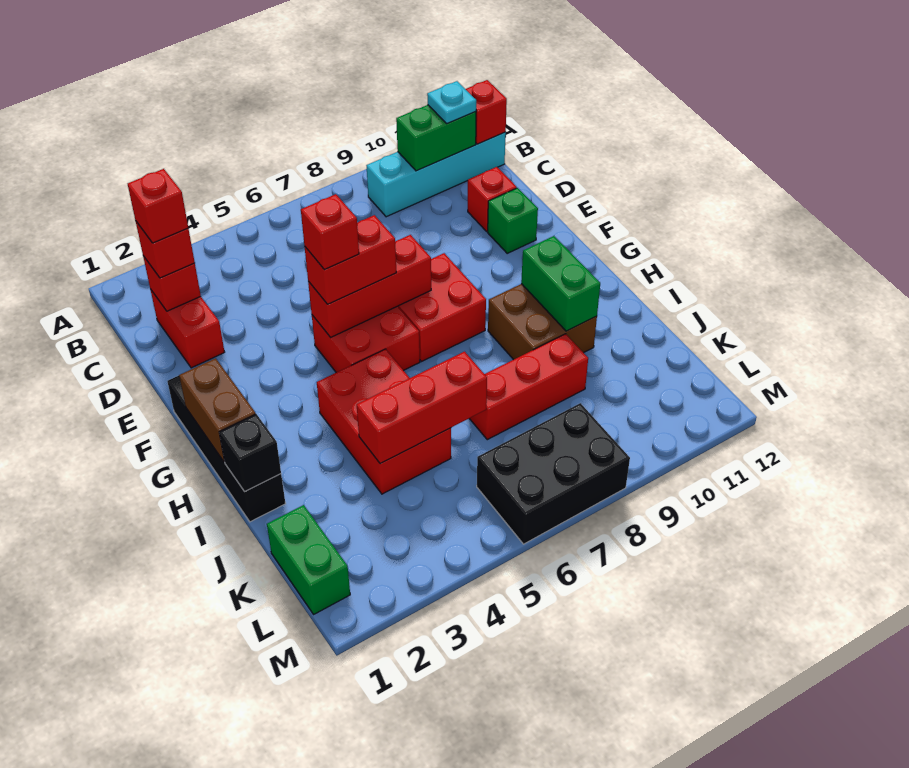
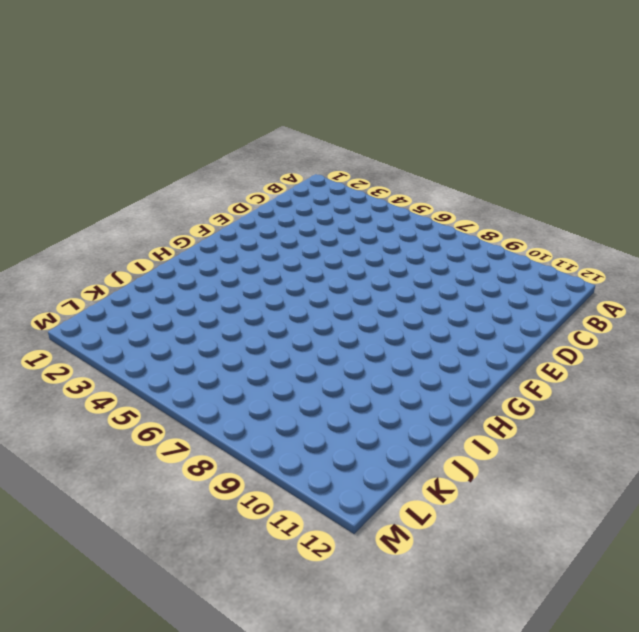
none -> cyan brick B9:B12 level 1
none -> red brick C2:D2 level 1
none -> red brick D11 level 1

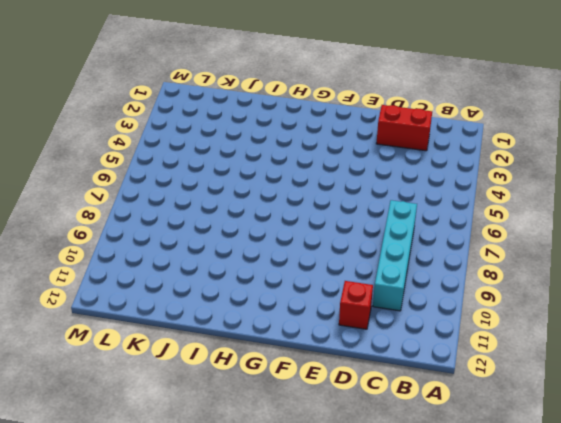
cyan brick C7:C10 level 1 -> cyan brick B9:B12 level 1
none -> green brick E11 level 1
none -> black brick F1:I1 level 1
none -> red brick F5:G6 level 1

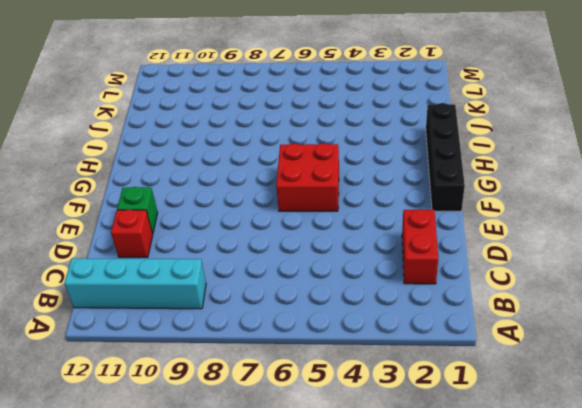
none -> red brick F7:G8 level 1
none -> red brick H4:J5 level 1
none -> brown brick H9:I10 level 1

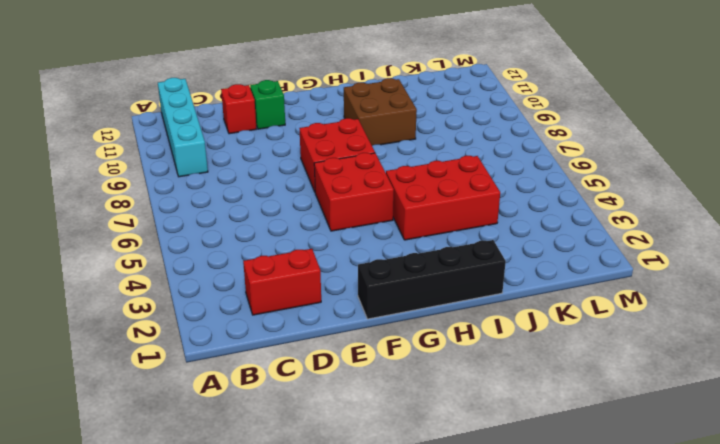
none -> red brick J7:J9 level 1
none -> green brick K1:L1 level 1
none -> black brick L6:M8 level 1

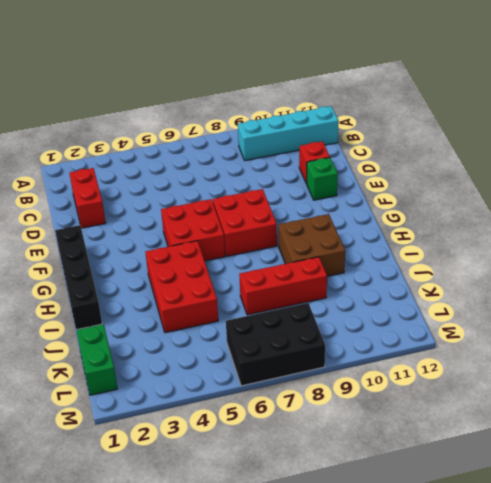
none -> green brick B10:B11 level 2
none -> red brick B12 level 2
none -> red brick C2 level 2

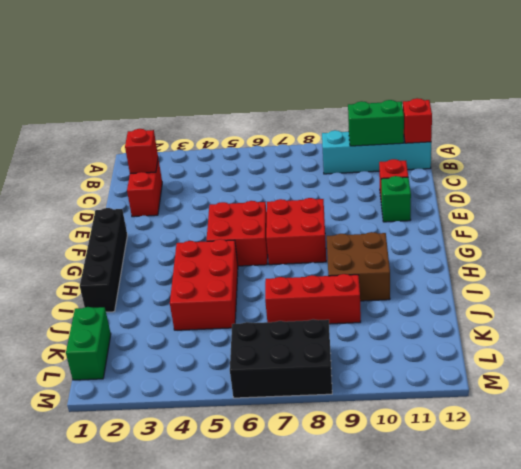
none -> red brick F5:F7 level 2
none -> brown brick G1:H1 level 2
none -> green brick H10:I10 level 2

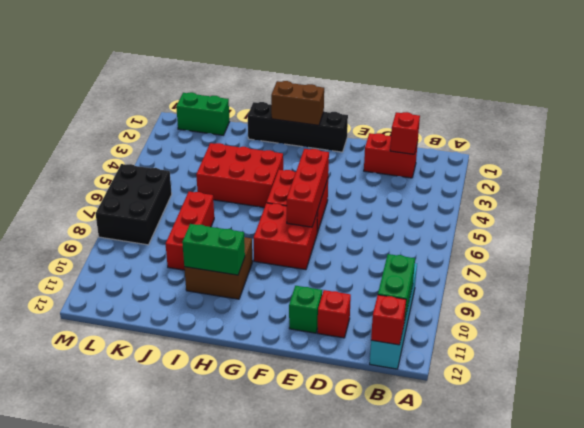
none -> black brick I1 level 2
none -> red brick J4:J6 level 2
none -> cyan plate B11 level 3

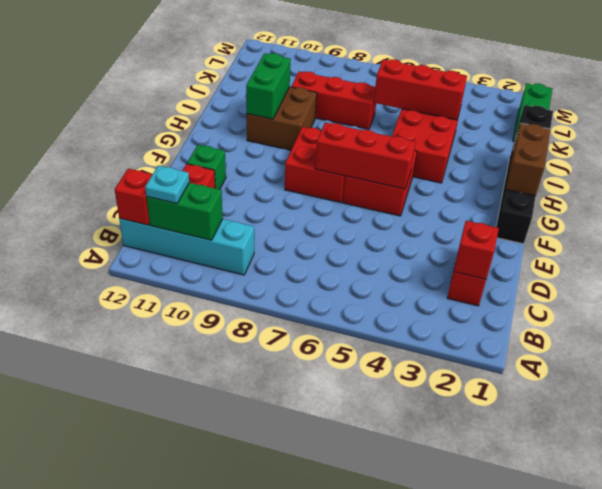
none -> black brick L6:M8 level 1
none -> red brick C2 level 3
none -> red brick F5:F6 level 3

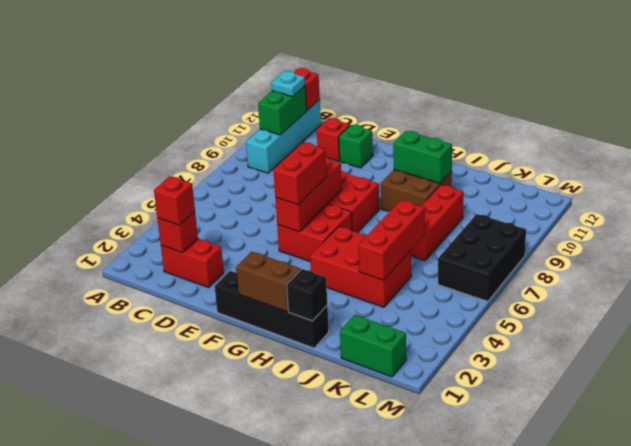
none -> red brick C2 level 4
none -> red brick F5 level 4

